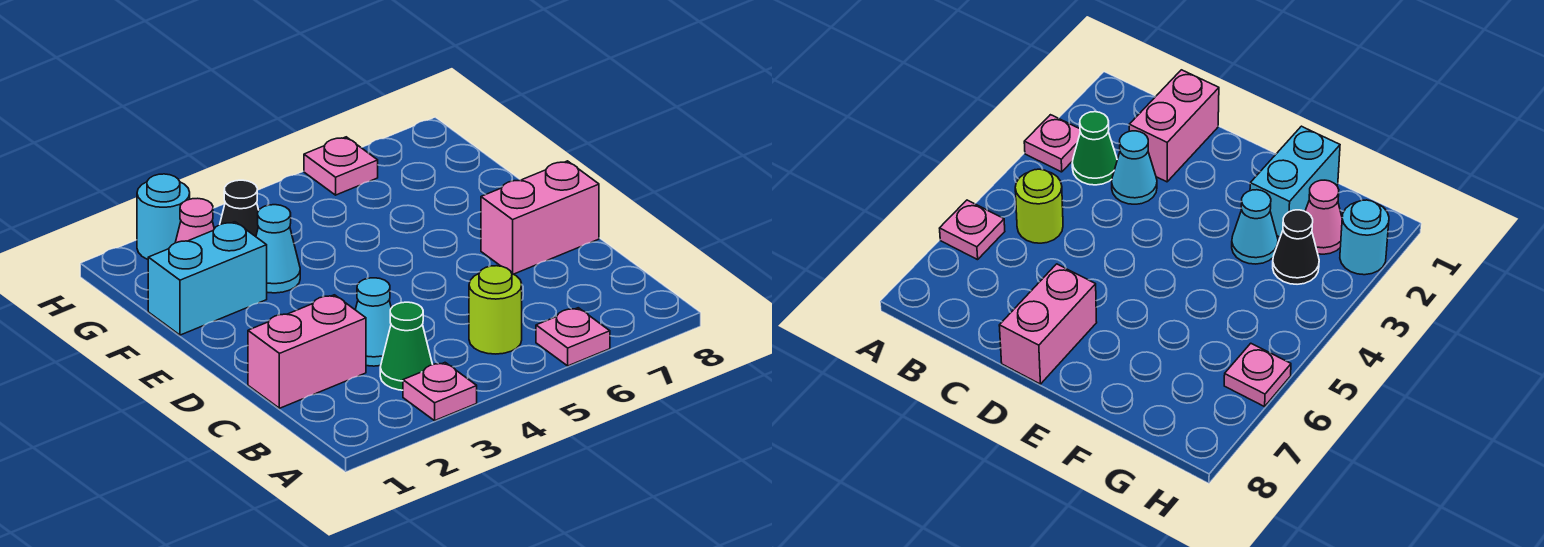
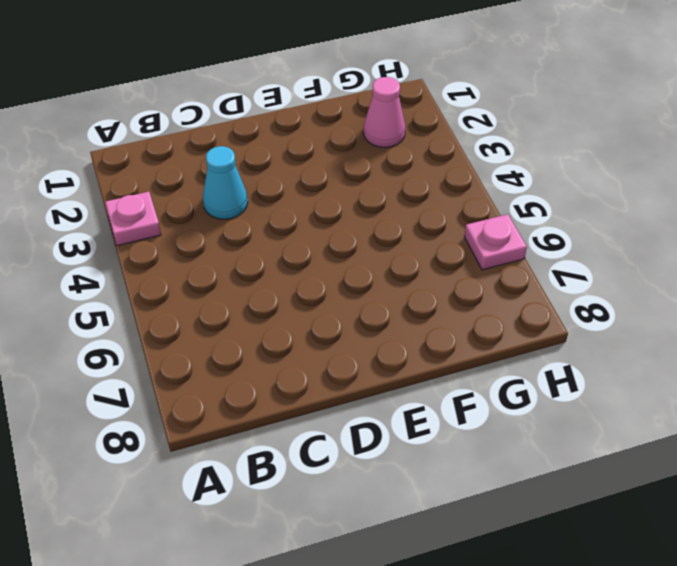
none -> pink plate A6 level 1
none -> green cone B3 level 1
none -> lime round brick B5 level 1

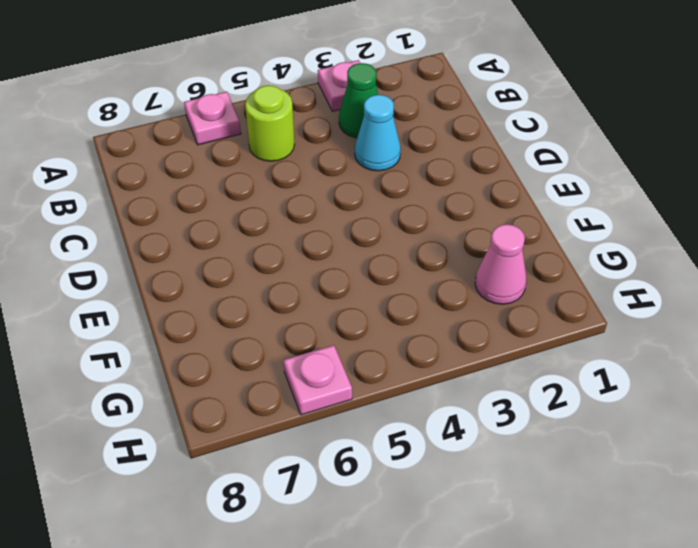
none -> pink brick C1:C2 level 1
none -> pink brick D7:D8 level 1
none -> cyan brick F1:F2 level 1

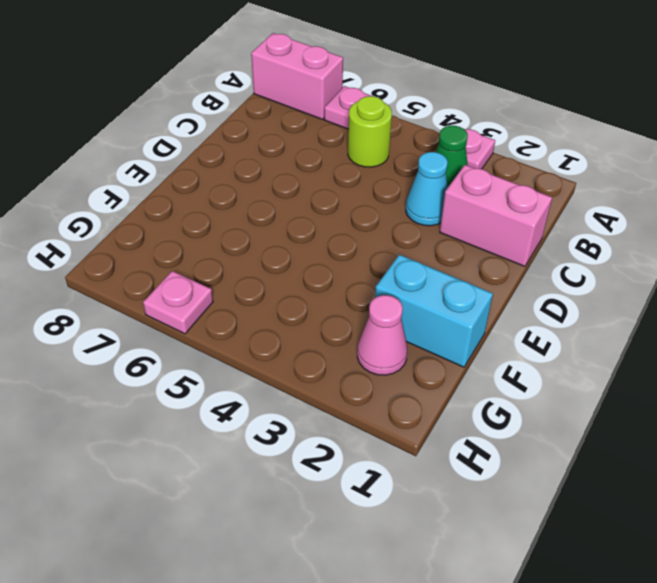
pink brick A7:A8 level 1 -> pink brick D7:D8 level 1
none -> cyan cone F3 level 1
none -> black cone G3 level 1
none -> cyan round brick H2 level 1

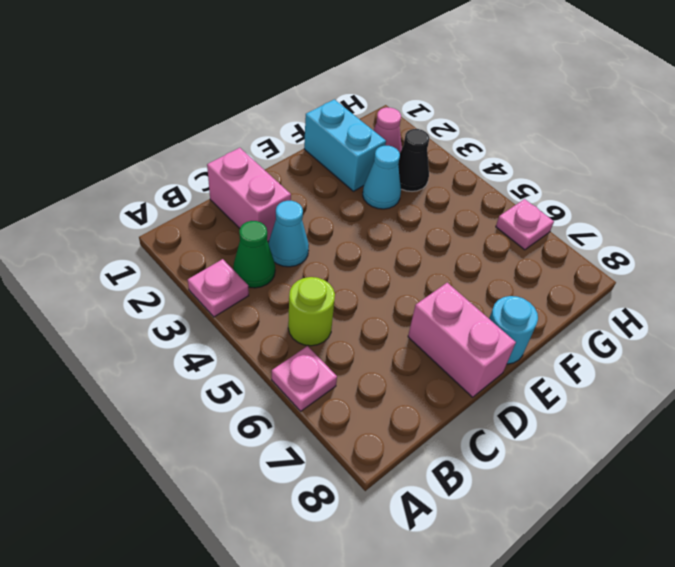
cyan round brick E8 level 1 -> cyan round brick H2 level 1

